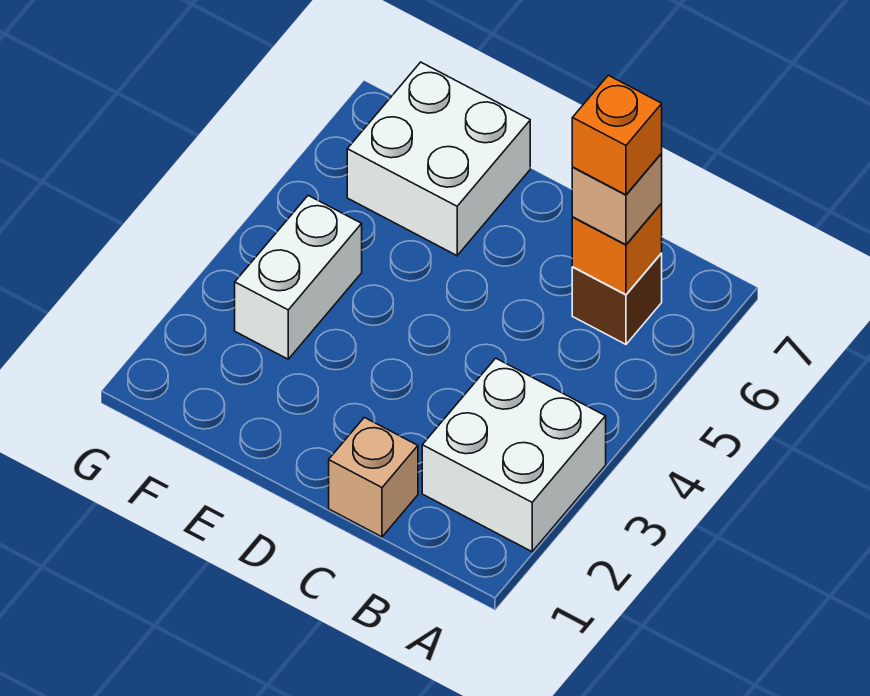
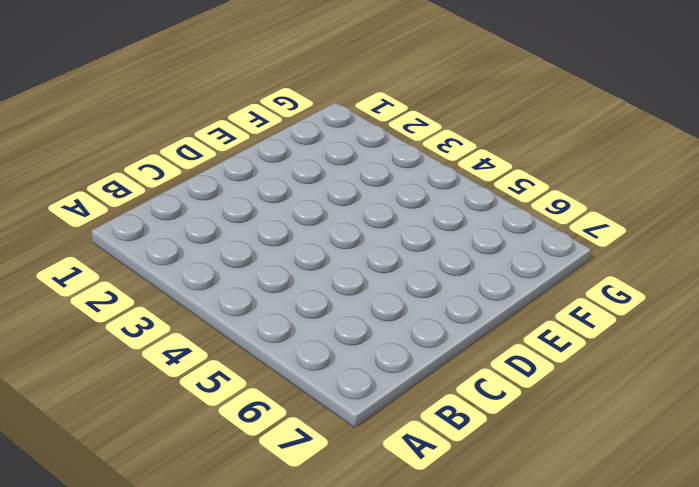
none -> white brick A2:B3 level 1
none -> brown brick B6 level 1

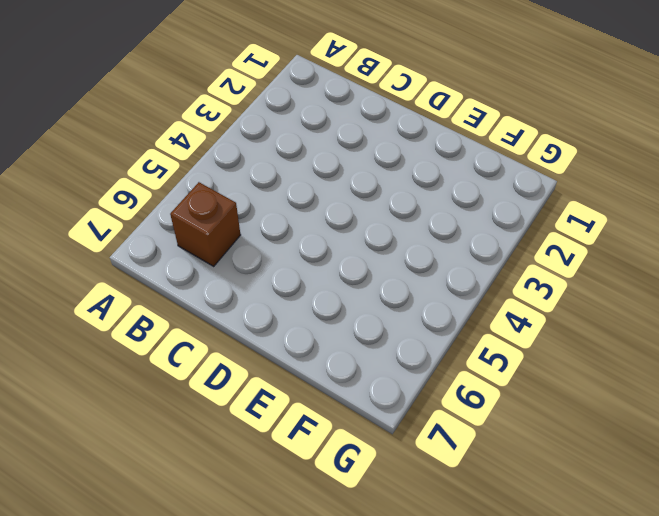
none -> white brick A2:B3 level 1
none -> tan brick C1 level 1

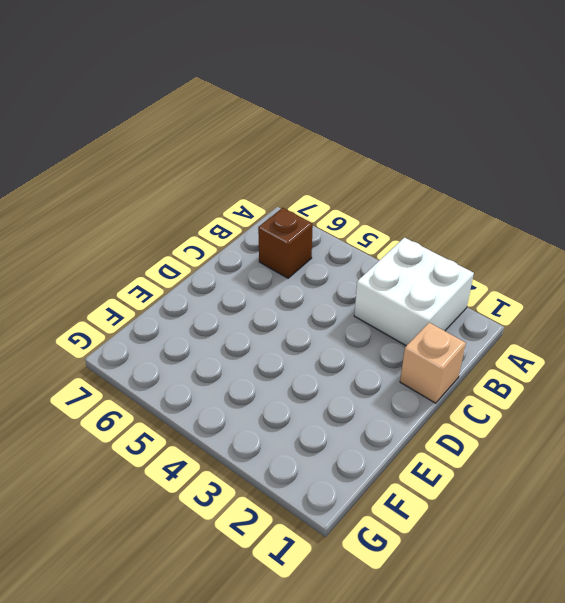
none -> white brick E6:F7 level 1
none -> white brick F3:F4 level 1

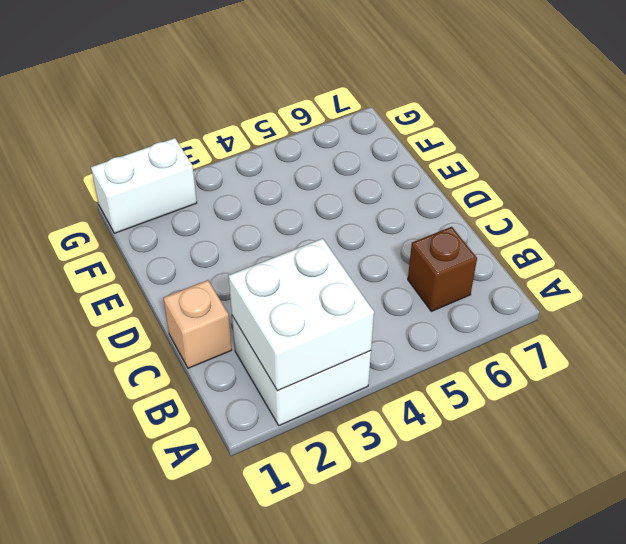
white brick A2:B3 level 2 -> white brick E6:F7 level 1
white brick G1:G2 level 1 -> white brick F3:F4 level 1
none -> orange brick B6 level 2
none -> tan brick B6 level 3

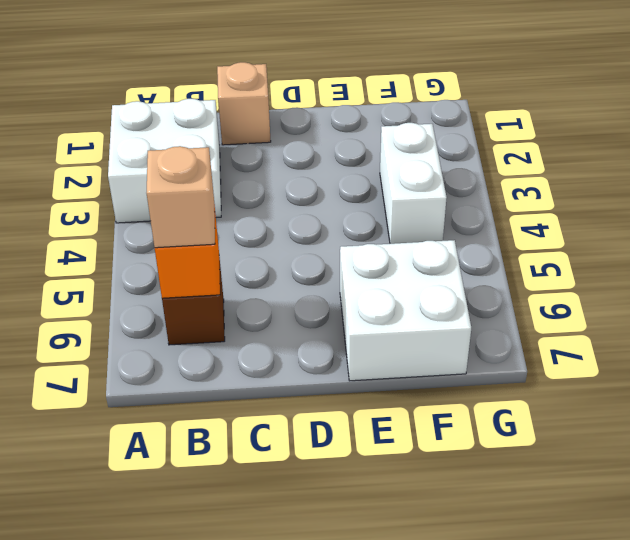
none -> orange brick B6 level 4

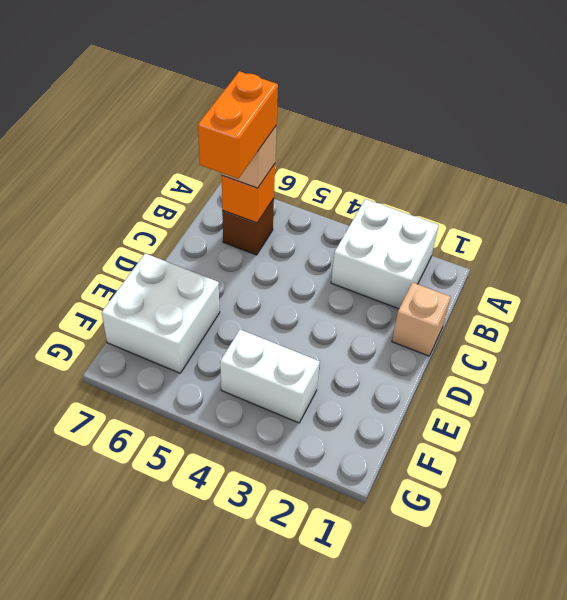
orange brick B6:C6 level 4 -> orange brick B6 level 4

